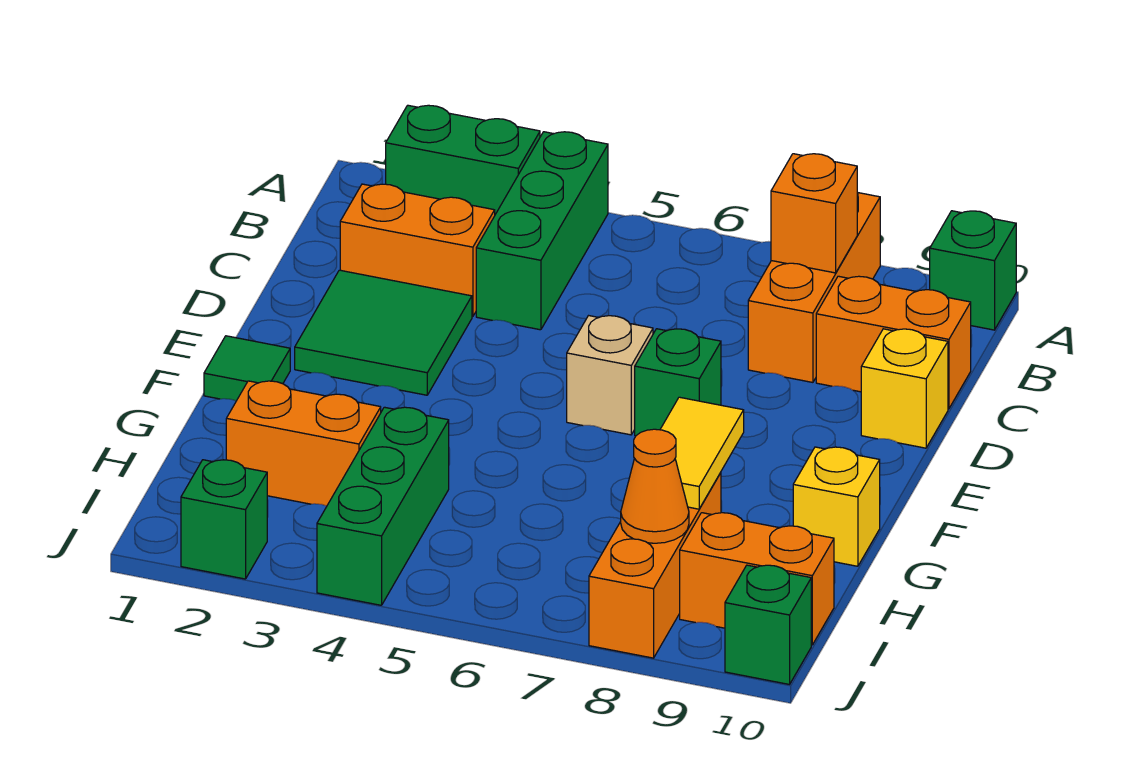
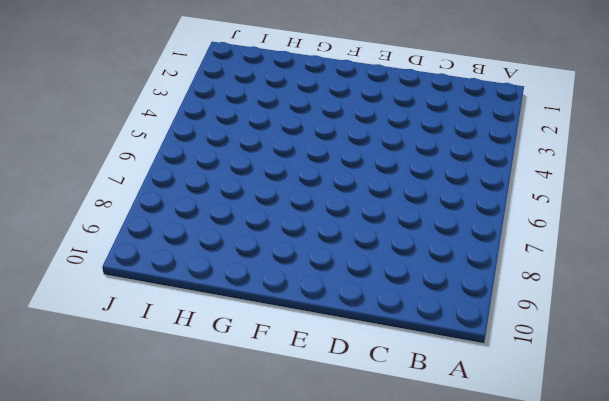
none -> green brick A2:A3 level 1
none -> green brick A4:C4 level 1
none -> orange brick A8:C8 level 1

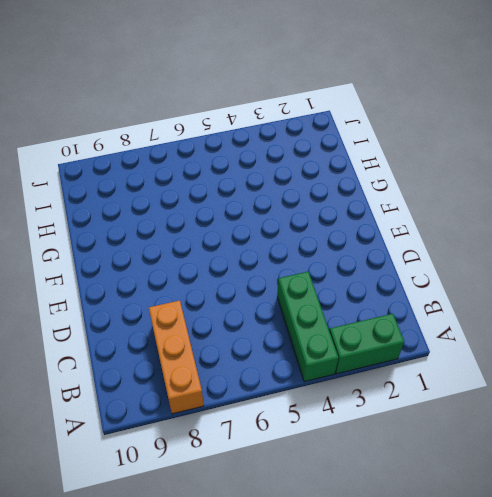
none -> green brick A10 level 1
none -> orange brick C2:C3 level 1
none -> orange brick C9:C10 level 1

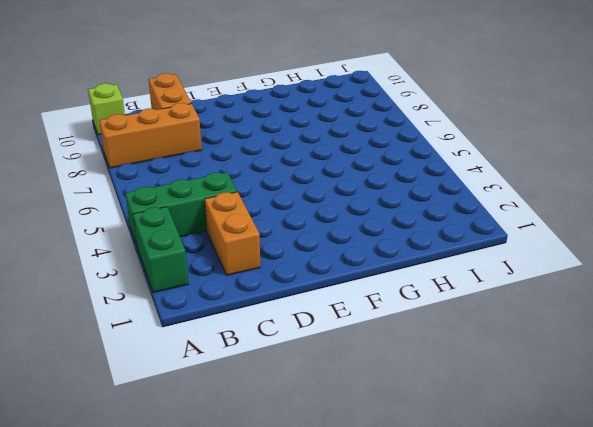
lime brick A10 level 1 -> green brick A10 level 1
none -> green tile D2:E3 level 1
none -> yellow brick D10 level 1
none -> tan brick E6 level 1

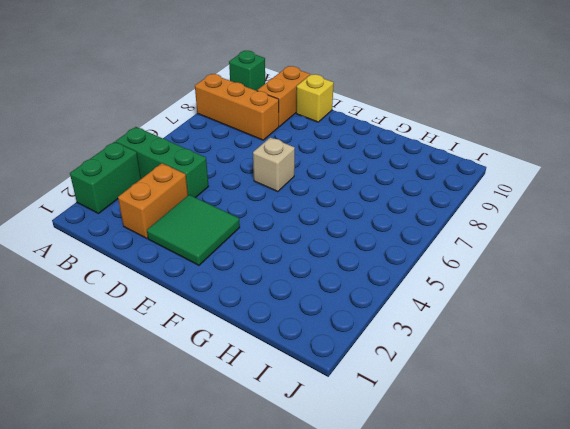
none -> green brick E7 level 1
none -> green tile F1 level 1
none -> yellow brick G10 level 1

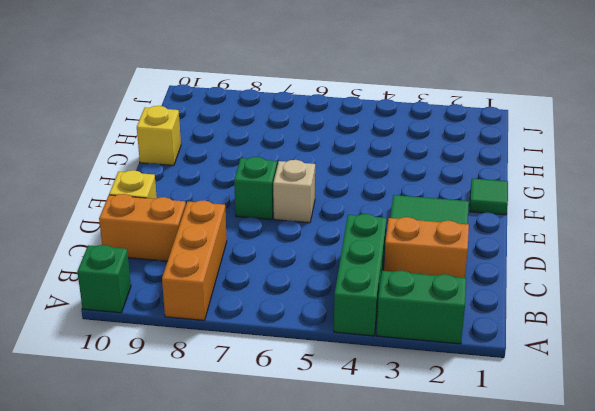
none -> orange brick H2:H3 level 1
none -> green brick H4:J4 level 1
none -> orange brick H8:J8 level 1

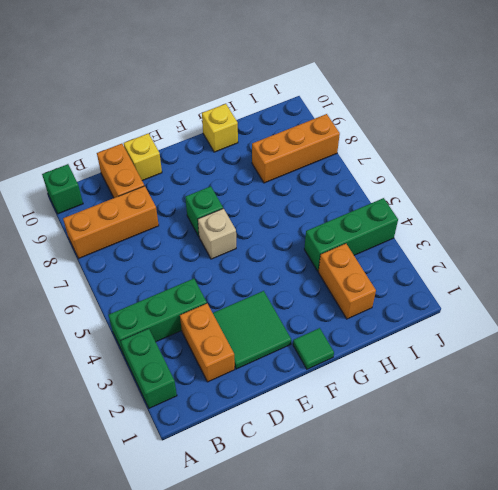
none -> orange brick I9:I10 level 1
none -> green brick J2 level 1
none -> green brick J10 level 1

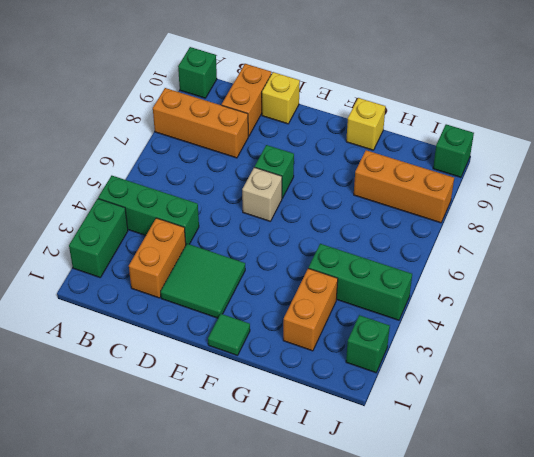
none -> orange brick I9:I10 level 1
none -> orange brick B8 level 2
none -> yellow tile G8:H8 level 2

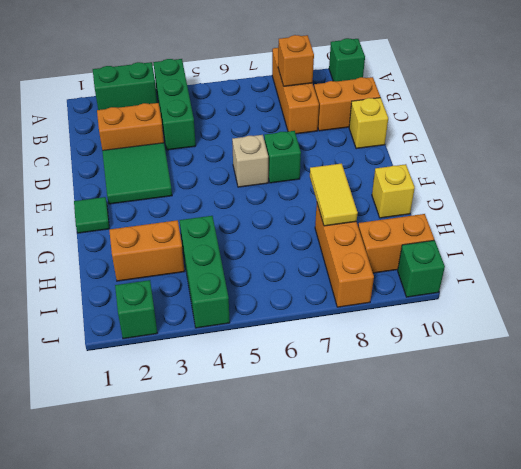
none -> orange cone I8 level 2

